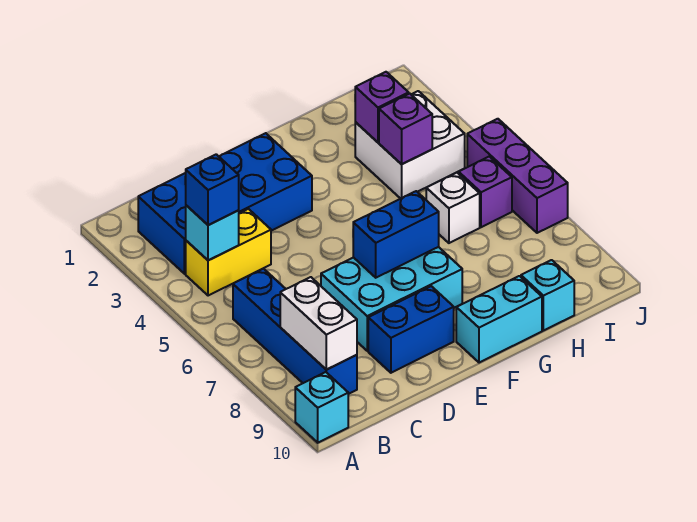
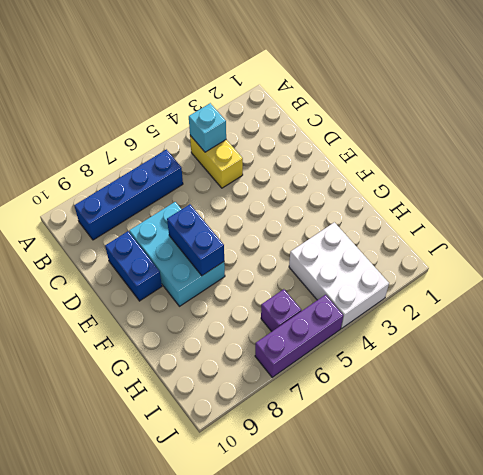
white brick H3:J4 level 1 -> white brick H3:I4 level 1
none -> cyan brick A10 level 1
none -> blue brick B2:E3 level 1
none -> cyan brick F10:G10 level 1

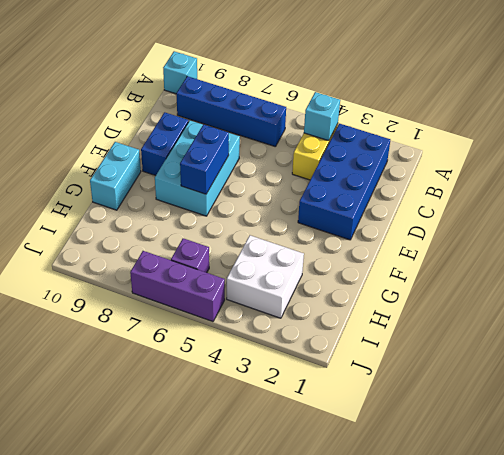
none -> white brick H6 level 1
none -> cyan brick H10 level 1
none -> white brick B8:B9 level 2

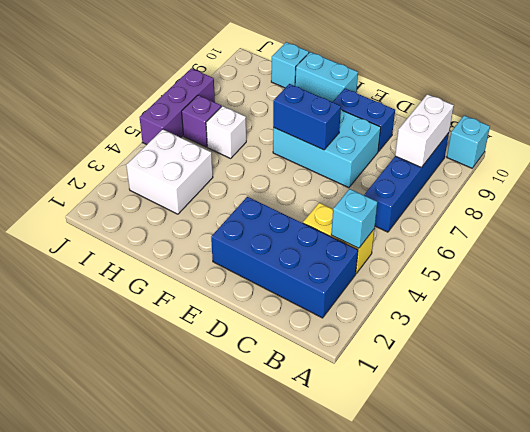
none -> purple brick H3 level 2
none -> purple brick H4 level 2
none -> blue brick B4 level 3

